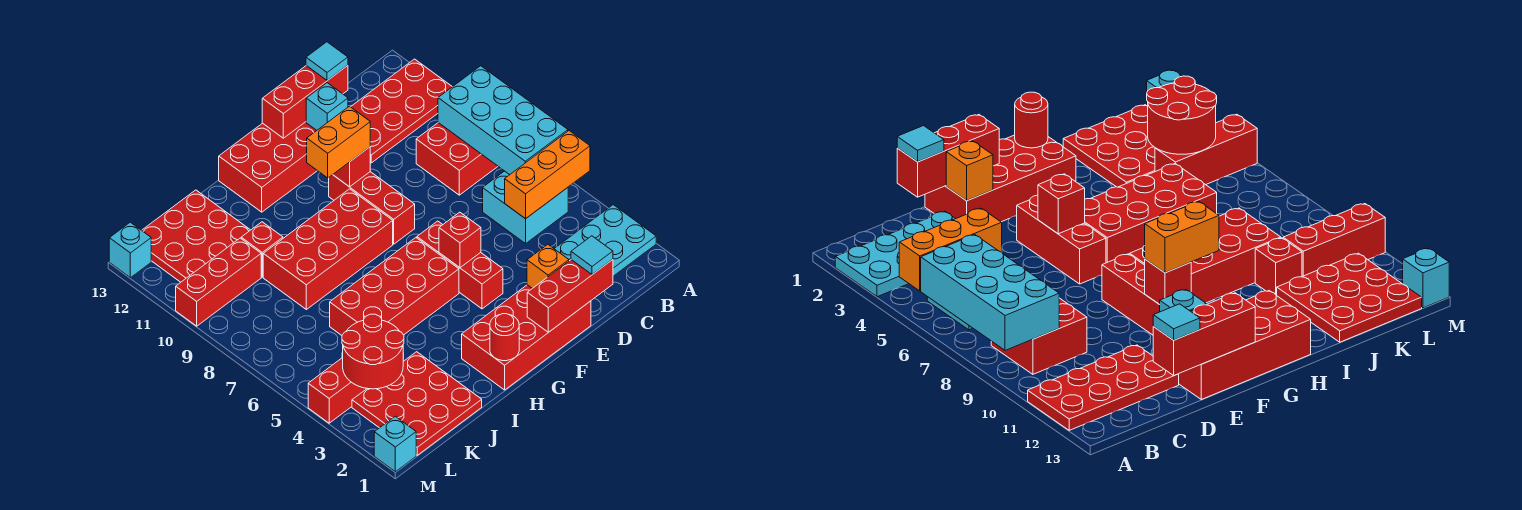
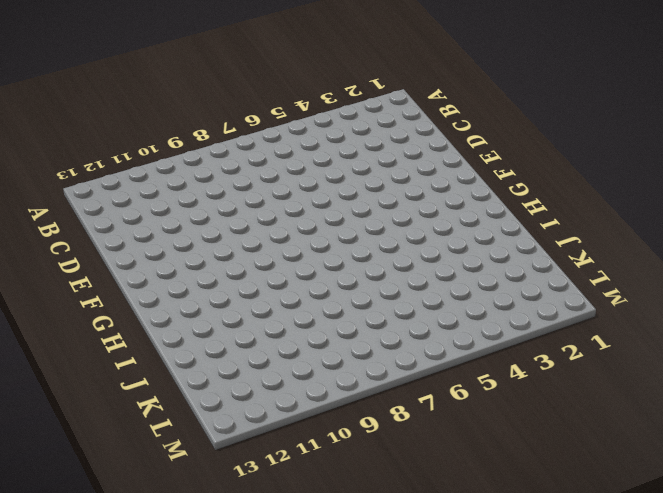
none -> cyan plate A2:D3 level 1
none -> red plate A11:D12 level 1
none -> cyan brick B5:C6 level 1
none -> red brick B8:C9 level 1

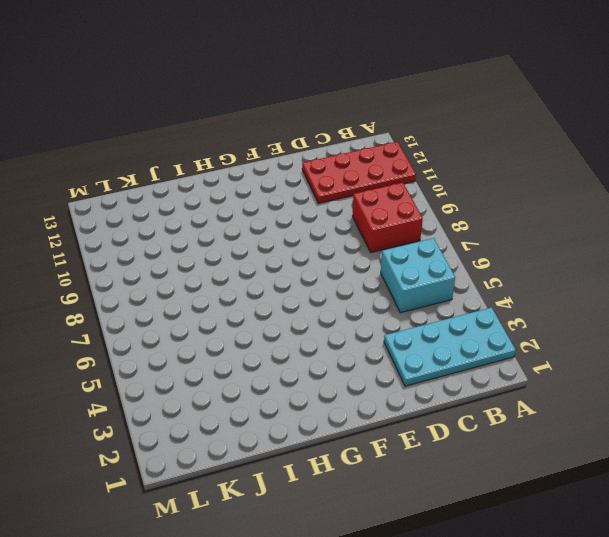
none -> red brick E1:H2 level 1
none -> red brick E12:H13 level 1
none -> red brick F4:F6 level 1
none -> red brick F8:F10 level 1

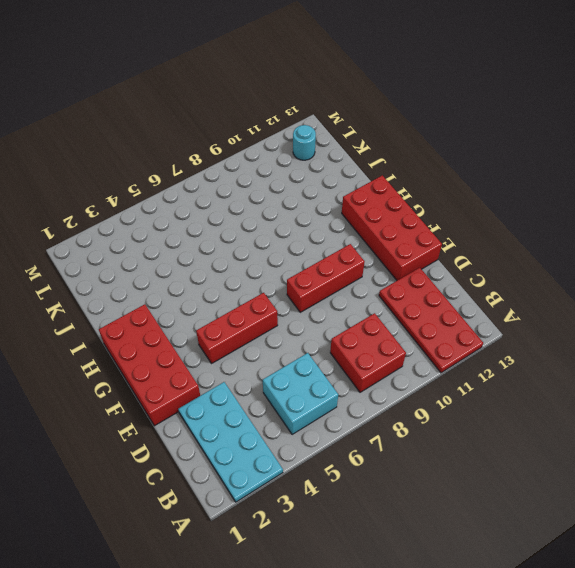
cyan round brick L12 level 1 -> red plate J11:L13 level 1
none -> red brick G5:J6 level 1
none -> red brick G8:J9 level 1
none -> red plate J1:L3 level 1
none -> red brick J10 level 1

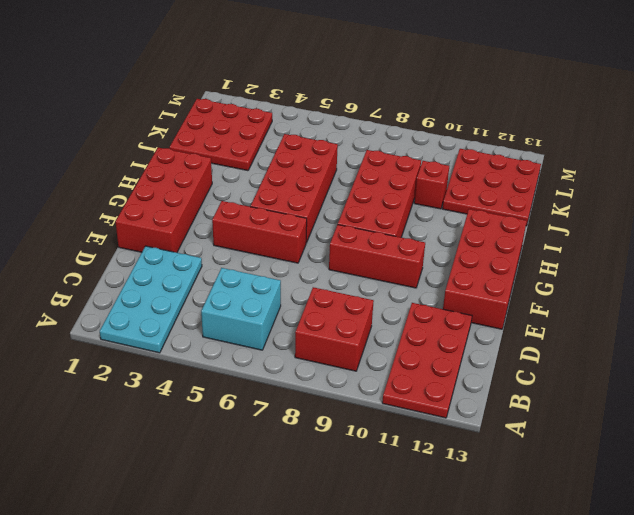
none -> red brick K4:M4 level 1
none -> red brick K10:M10 level 1
none -> cyan brick M1 level 1
none -> cyan brick M13 level 1

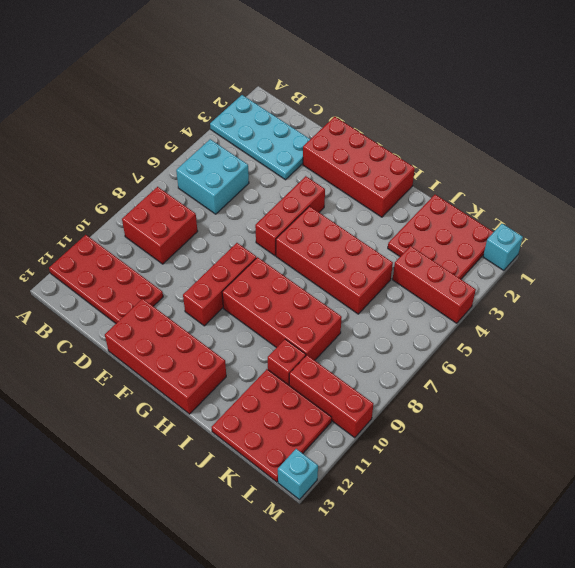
none -> orange brick A5:C5 level 2
none -> cyan brick A6:B9 level 2
none -> red brick D1:F1 level 2
none -> red brick D13:F13 level 2

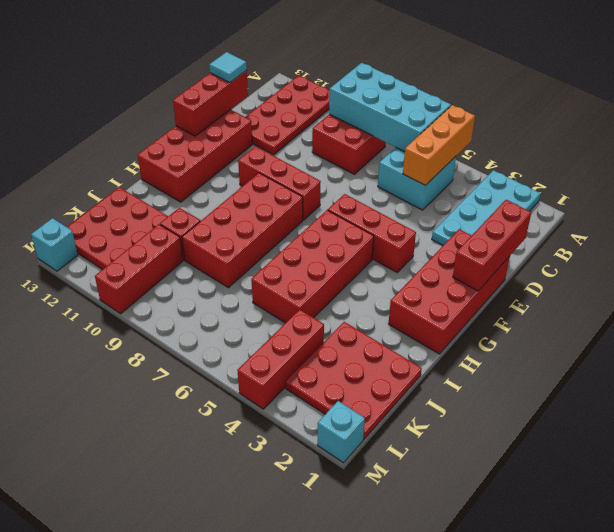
none -> orange brick E2 level 2
none -> cyan brick E12 level 2
none -> red brick F5 level 2
none -> red brick F10 level 2

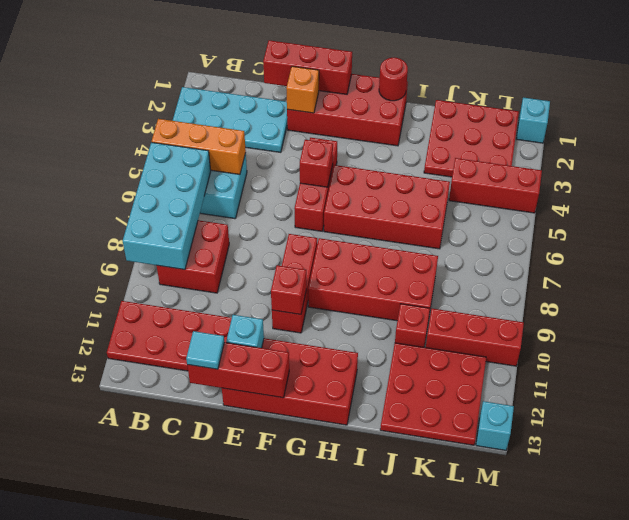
none -> red round brick K3:L4 level 2
none -> cyan tile D1 level 3
none -> orange brick F10:G10 level 3

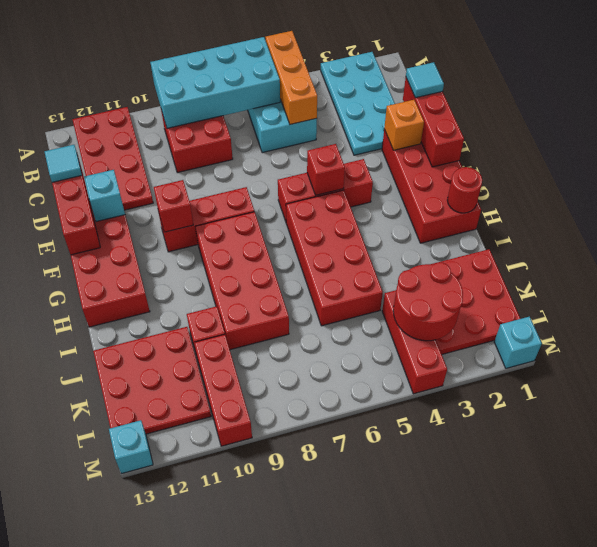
none -> orange brick F10:G10 level 3

